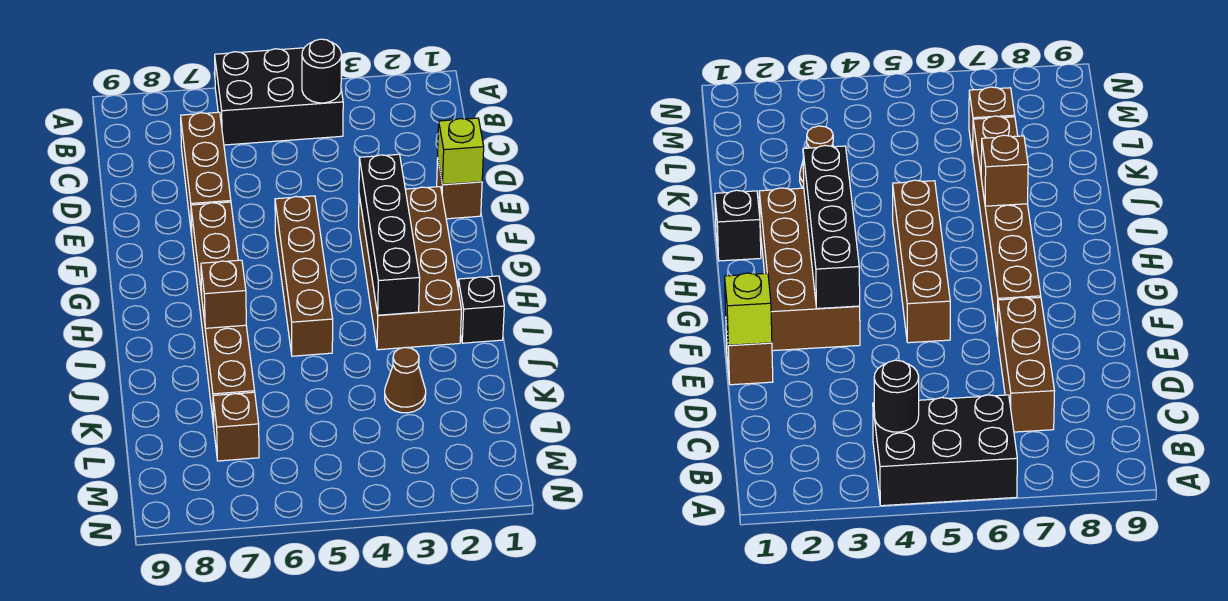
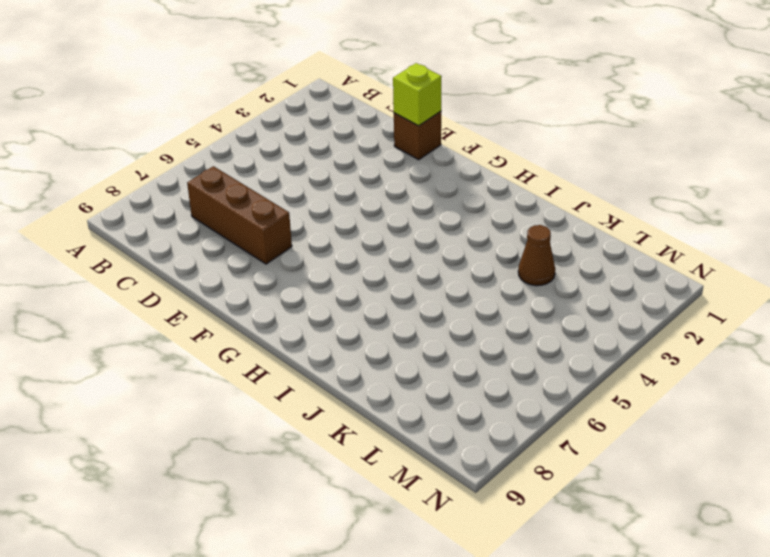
none -> black brick A4:B6 level 1
none -> brown brick F2:I3 level 1
none -> brown brick F5:I5 level 1

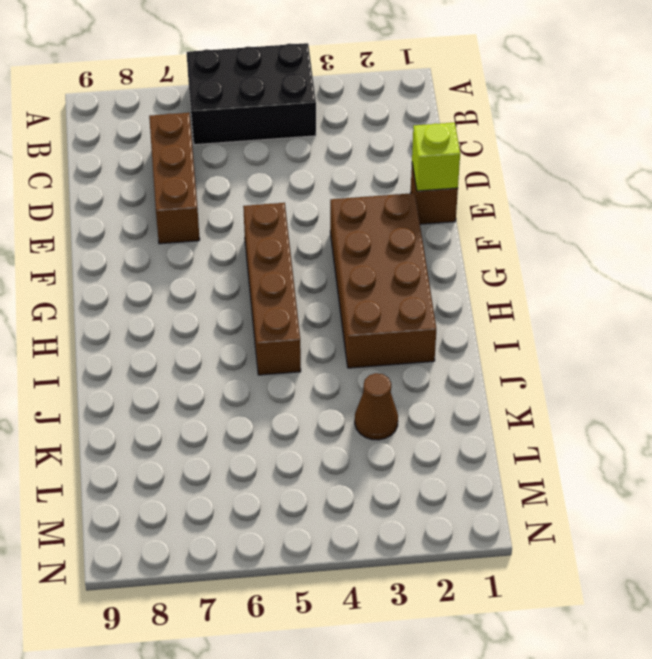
none -> brown brick F7:K7 level 1
none -> black brick I1 level 1
none -> brown brick L7 level 1

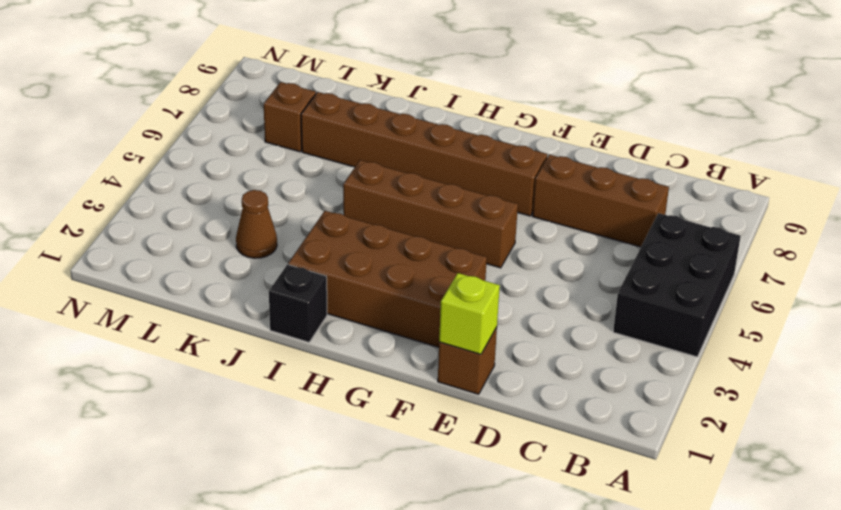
none -> black round brick B4 level 2
none -> black brick F3:I3 level 2
none -> brown brick I7 level 2

